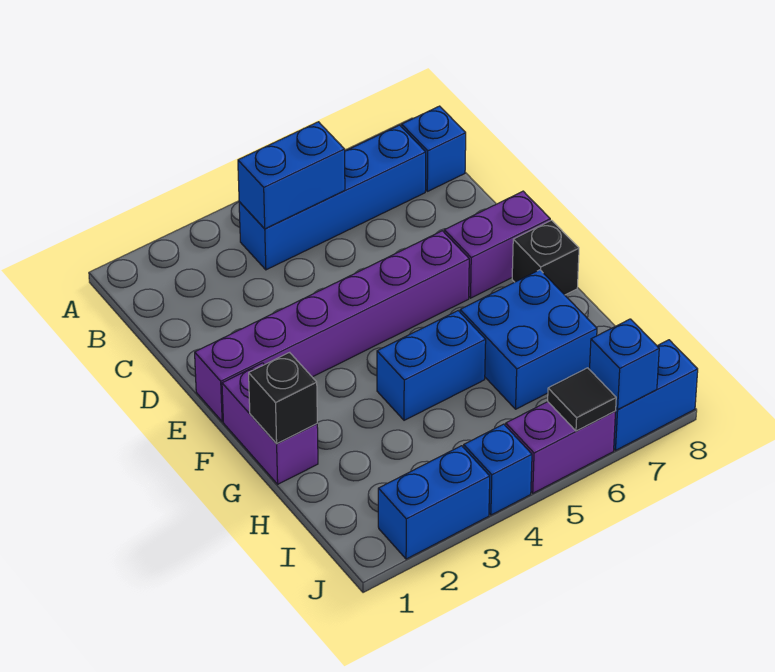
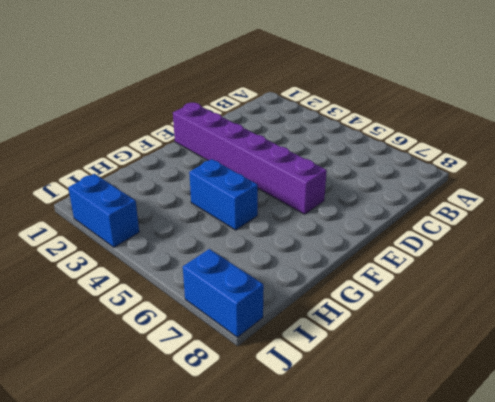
none -> blue brick B4:B7 level 1
none -> blue brick B8 level 1
none -> purple brick E7:E8 level 1

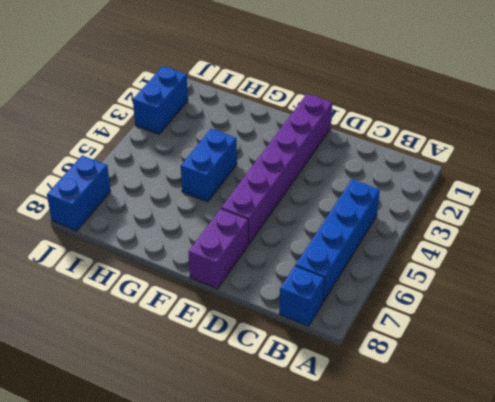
none -> purple brick F1:G1 level 1
none -> black brick F8 level 1
none -> blue brick G6:H7 level 1

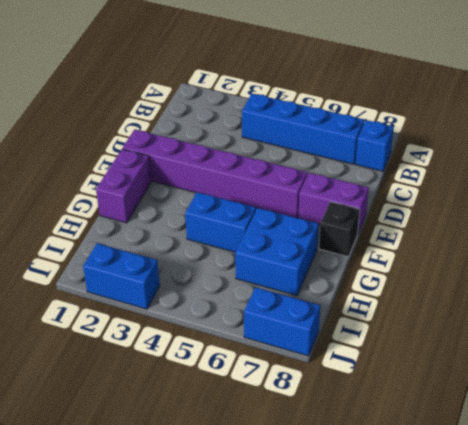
none -> blue brick J4 level 1
none -> purple brick J5:J6 level 1
none -> blue brick B4:B5 level 2

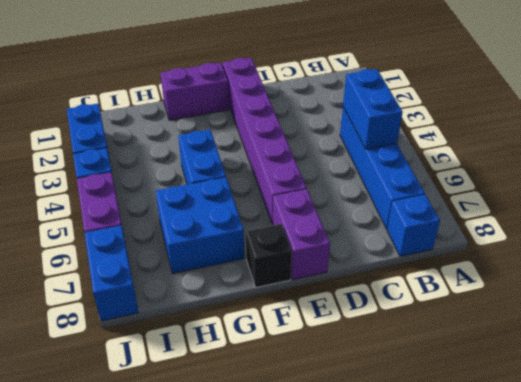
none -> black brick G1 level 2
none -> black tile J6 level 2
none -> blue brick J7 level 2

